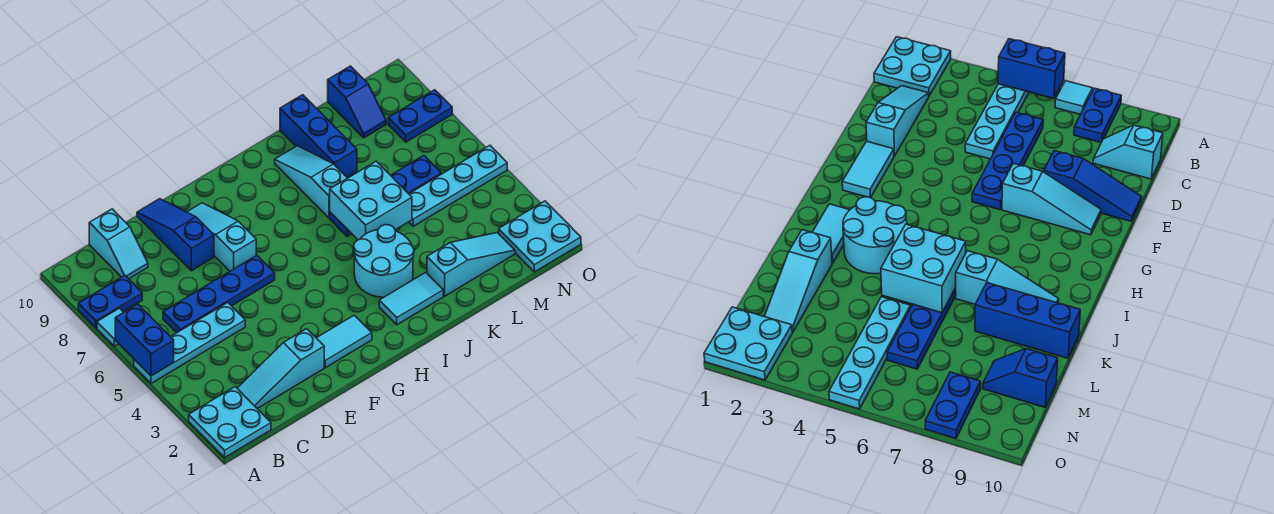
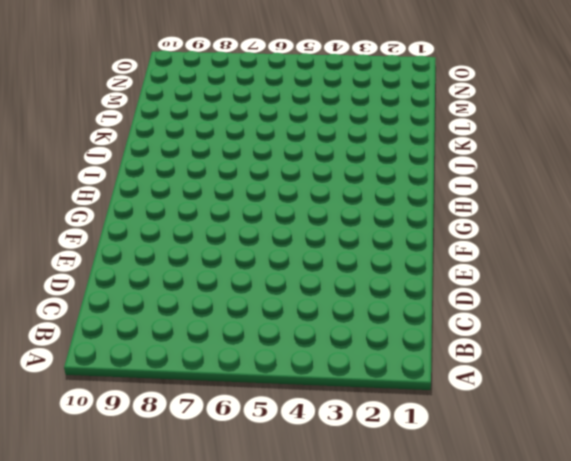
none -> cyan plate A1:B2 level 1
none -> cyan plate A5:D5 level 1
none -> cyan tile A7 level 1

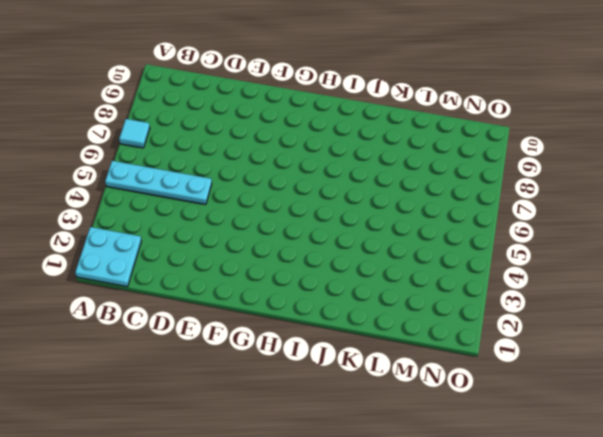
none -> blue plate A8:B8 level 1
none -> cyan slope C2:E2 level 1 top E
none -> blue plate C6:F6 level 1

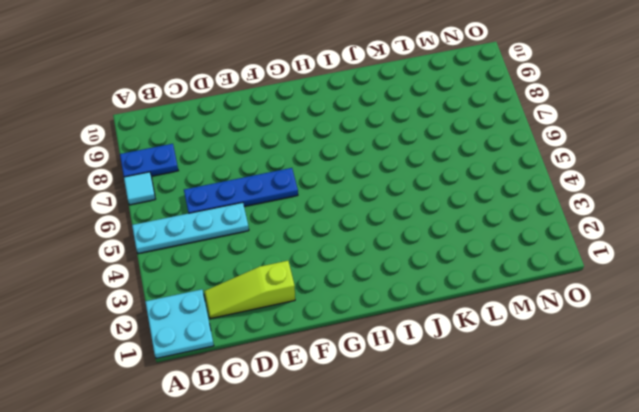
lime slope C2:E2 level 1 top E -> cyan slope C2:E2 level 1 top E
none -> cyan slope C9:C10 level 1 top 10
none -> blue slope E8:E10 level 1 top 8
none -> cyan tile F2:G2 level 1

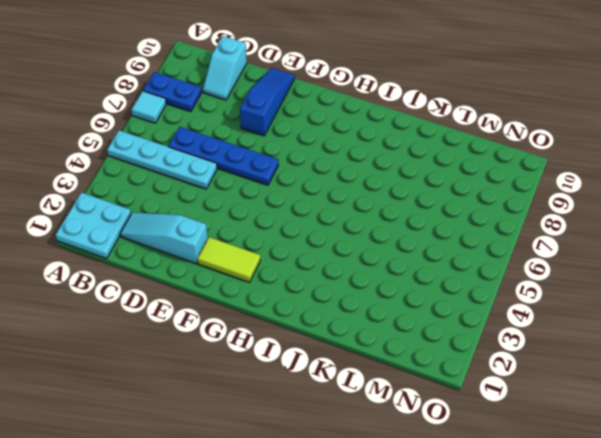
lime tile F2:G2 level 1 -> cyan tile F2:G2 level 1
none -> cyan slope F7:F9 level 1 top 7
none -> cyan tile I2:J2 level 1
none -> cyan round brick I3:J4 level 1

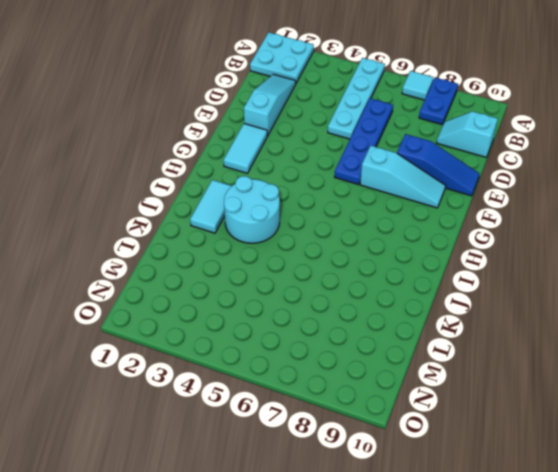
none -> blue plate J6:M6 level 1
none -> cyan slope J7:J9 level 1 top 7
none -> cyan slope K2:M2 level 1 top K

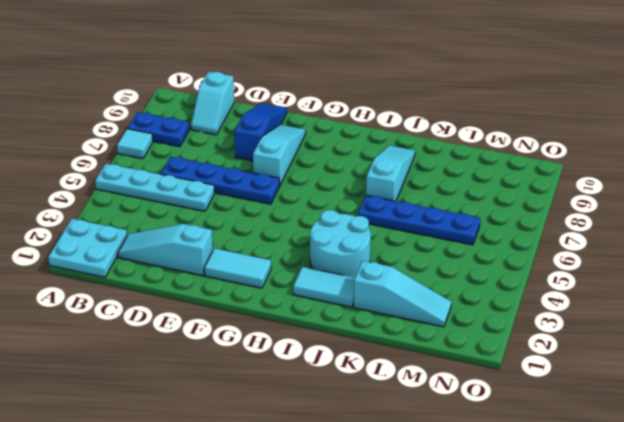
none -> blue brick K8:K10 level 1
none -> cyan plate L5:O5 level 1
none -> blue slope M9:M10 level 1 top 10

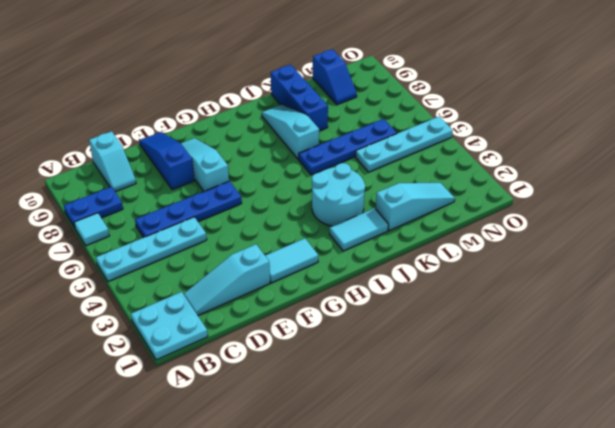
none -> cyan plate N1:O2 level 1
none -> blue plate N8:O8 level 1
none -> blue brick A5:A6 level 2

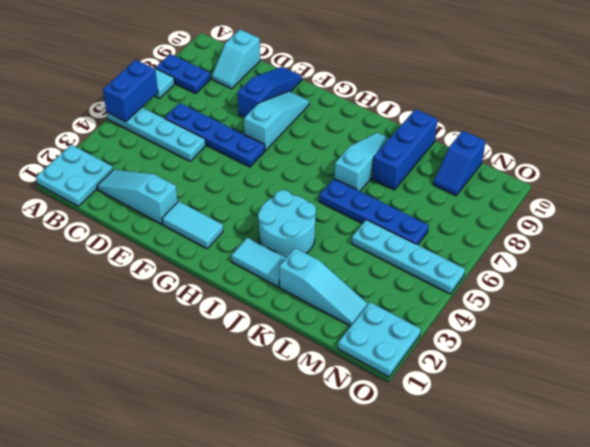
none -> blue plate N8:O8 level 1
none -> cyan brick J5:K6 level 2

